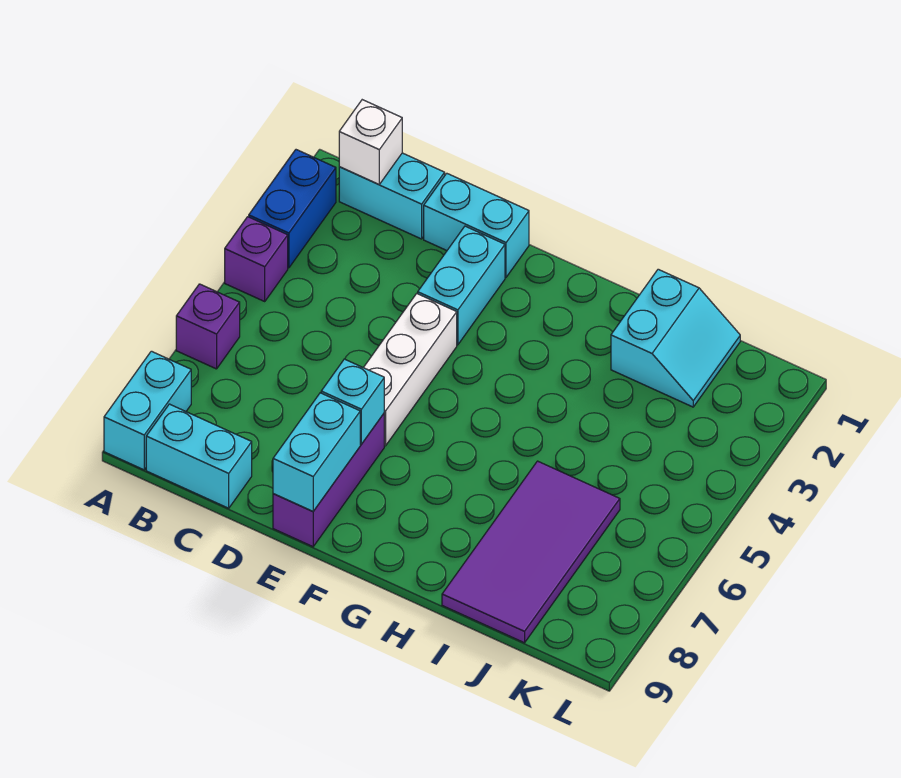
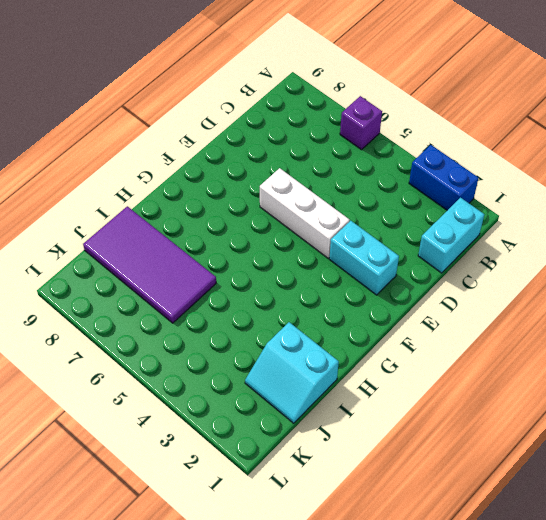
none -> purple brick A4 level 1
none -> cyan brick A8:A9 level 1
none -> cyan brick B9:C9 level 1

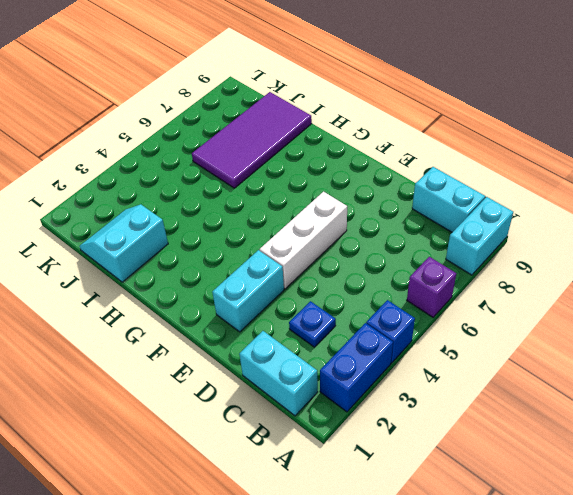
blue brick A4 level 1 -> purple brick A4 level 1
blue plate C3 level 1 -> none
none -> cyan brick D1:E1 level 1
none -> purple brick E7:E9 level 1
none -> white brick B1 level 2

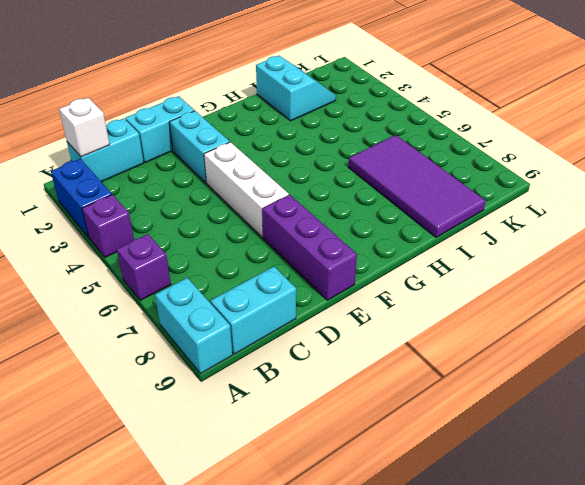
none -> cyan brick E7 level 2
none -> cyan brick E8:E9 level 2

